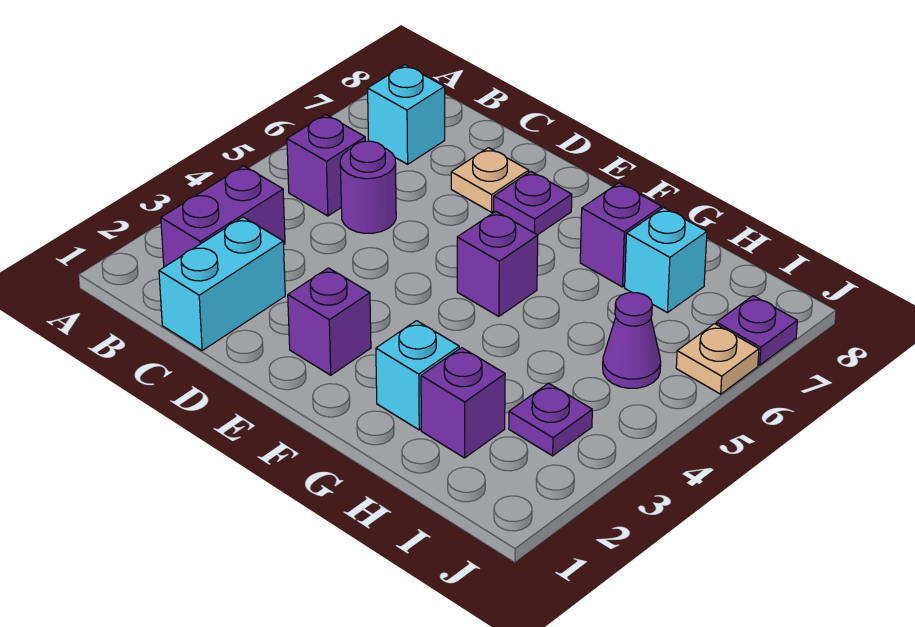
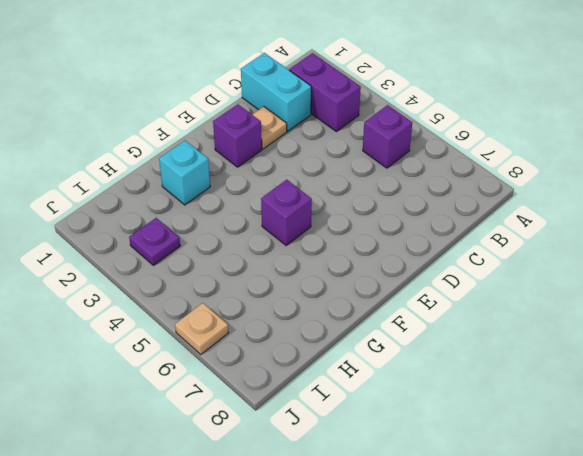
tan plate D2 level 1 -> tan plate D7 level 1
none -> cyan brick B7 level 1
none -> purple round brick C5 level 1
none -> purple plate E7 level 1

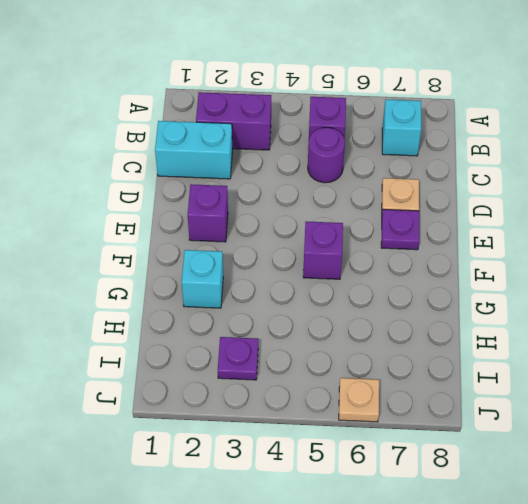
none -> purple brick G7 level 1
none -> purple brick H2 level 1
none -> cyan brick H7 level 1

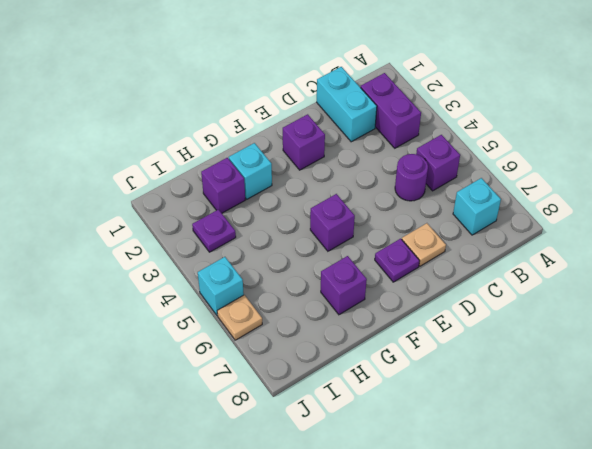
cyan brick J5 level 1 -> cyan brick H7 level 1
none -> purple cone I5 level 1
none -> purple plate J7 level 1

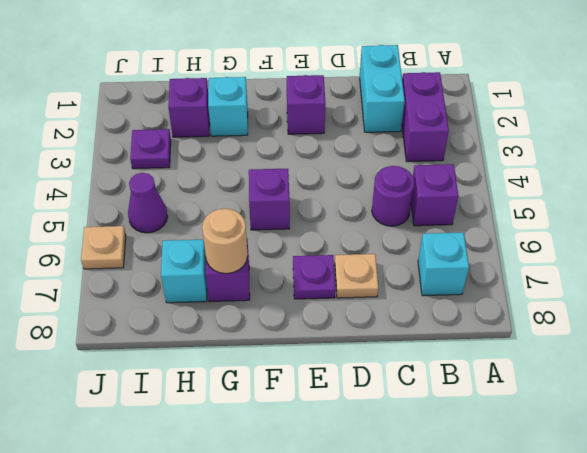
tan round brick G7 level 2 -> none
none -> purple plate J7 level 1

